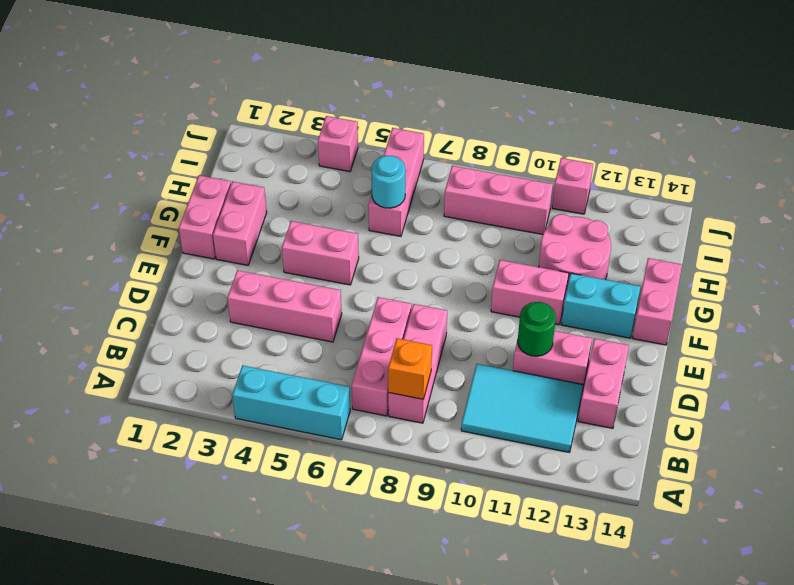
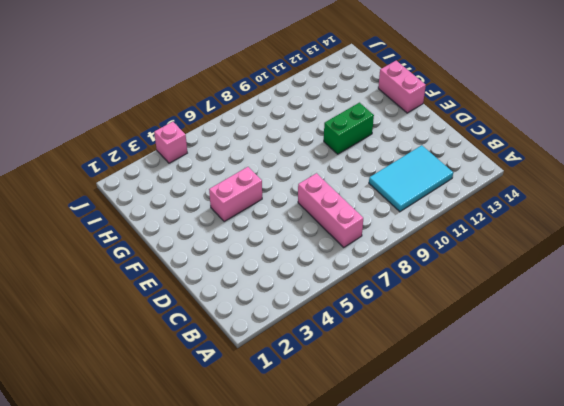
green brick F10:F11 level 1 -> pink brick F10:F11 level 1
none -> cyan brick A4:A6 level 1
none -> pink brick B8:D8 level 1
none -> pink brick C13:D13 level 1

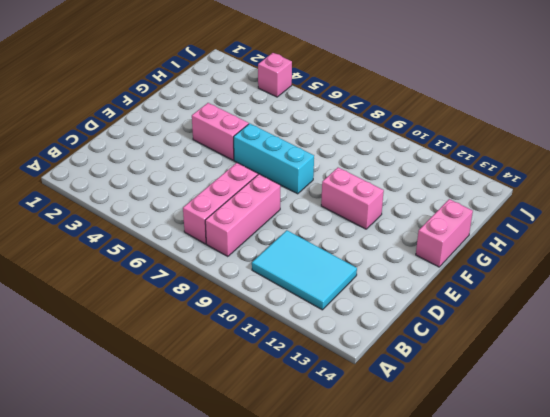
cyan brick F6:F8 level 1 -> cyan brick A4:A6 level 1
none -> pink brick C13:D13 level 1
none -> pink brick D3:D5 level 1
none -> pink brick D11:D12 level 1

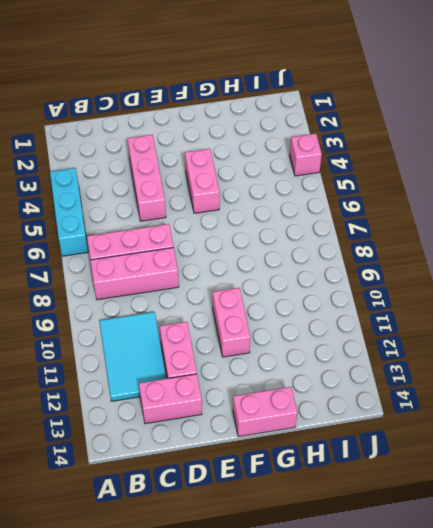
none -> pink brick F1:G1 level 1
none -> pink brick F2:G2 level 1
none -> cyan brick F12:F13 level 1

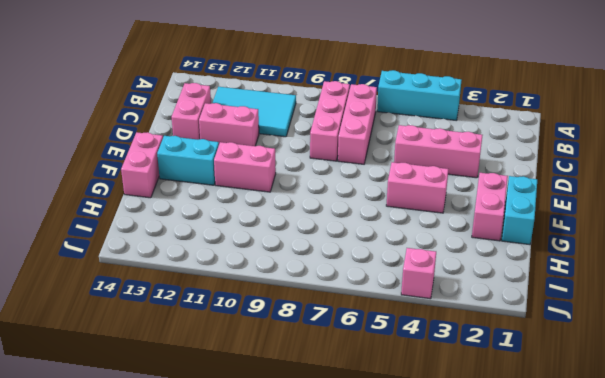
cyan brick F1:G1 level 1 -> pink brick F1:G1 level 1
none -> pink round brick G11:H12 level 1
none -> pink brick H6:J6 level 1
none -> pink brick I8:I10 level 1

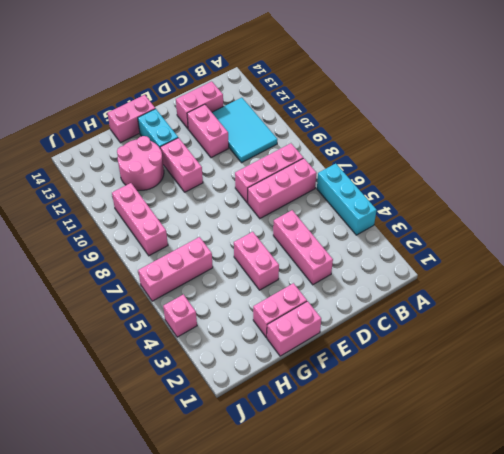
none -> pink brick J11 level 1
none -> orange brick B8 level 2
none -> green round brick D11 level 2

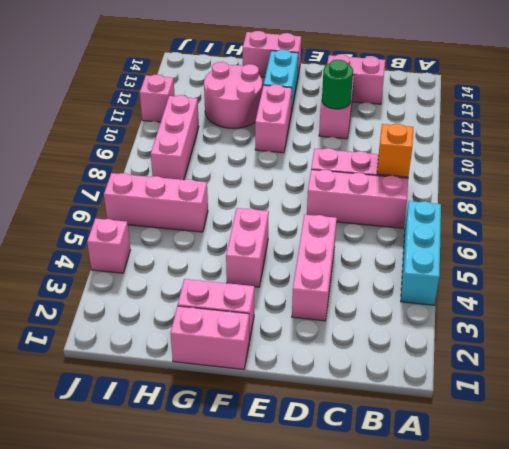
none -> cyan tile B10:C12 level 1
none -> cyan round brick H6 level 2

